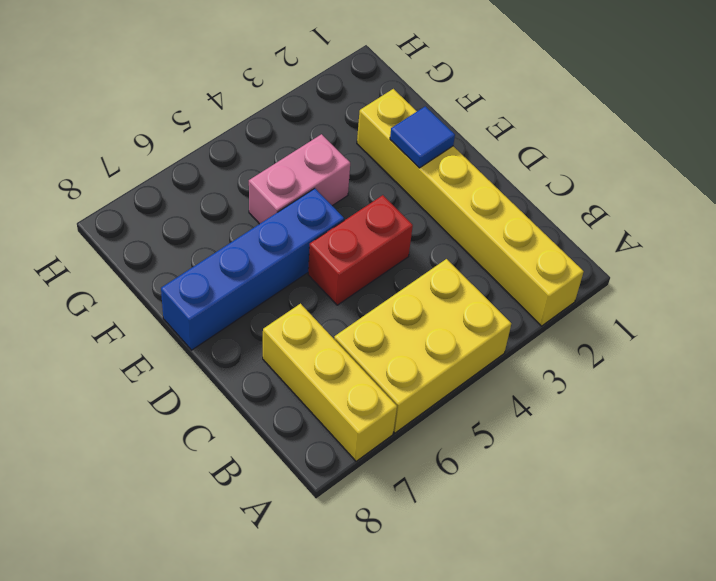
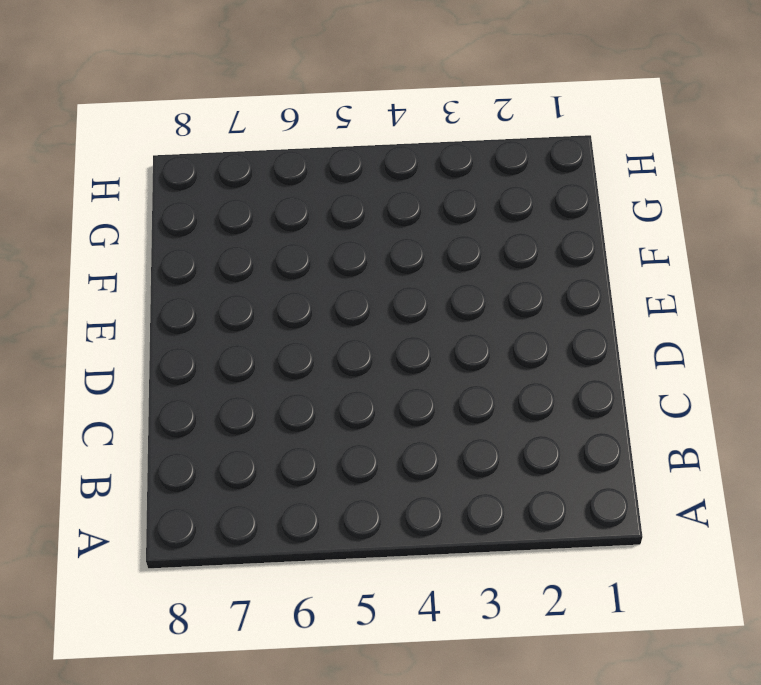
none -> yellow brick A2:F2 level 1
none -> yellow brick A4:B6 level 1

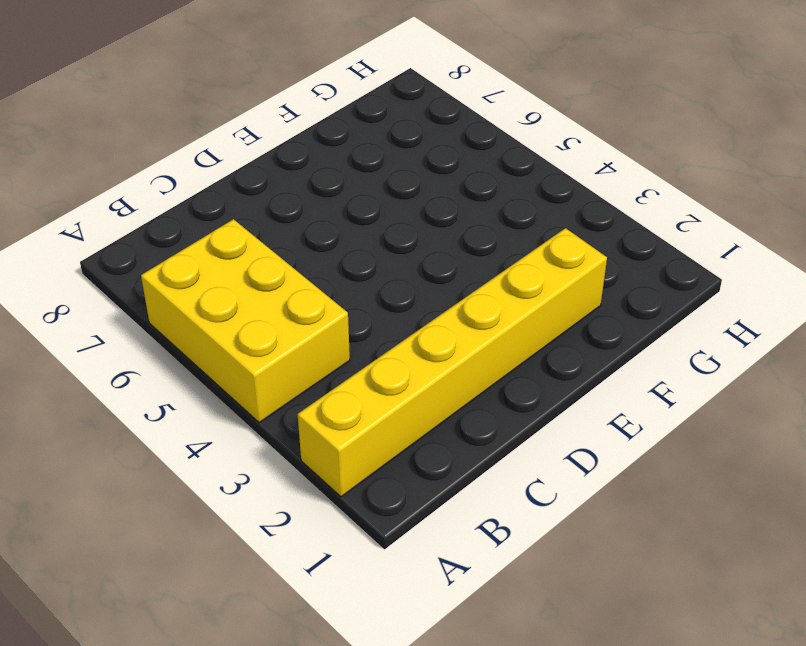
none -> yellow brick A7:C7 level 1
none -> red brick D4:D5 level 1

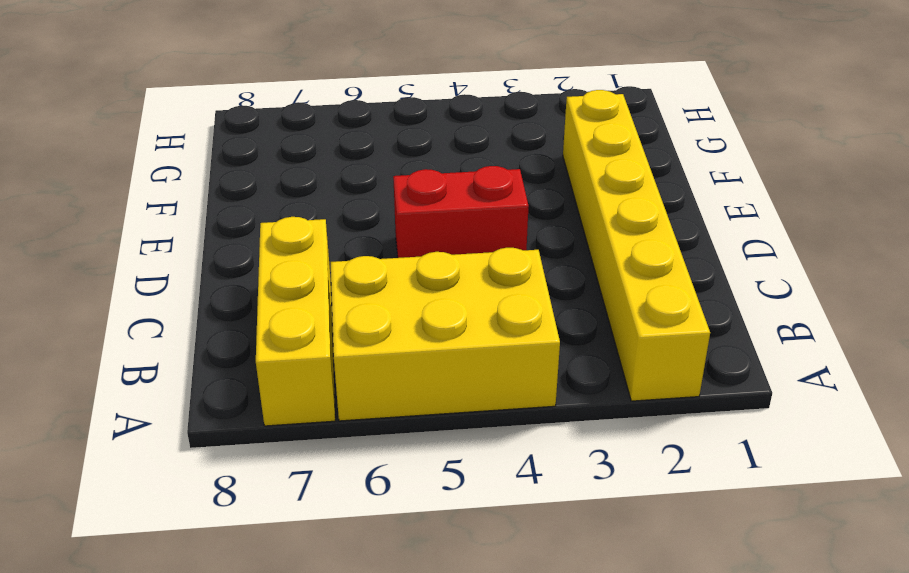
none -> blue brick E5:E8 level 1
none -> pink brick F4:F5 level 1

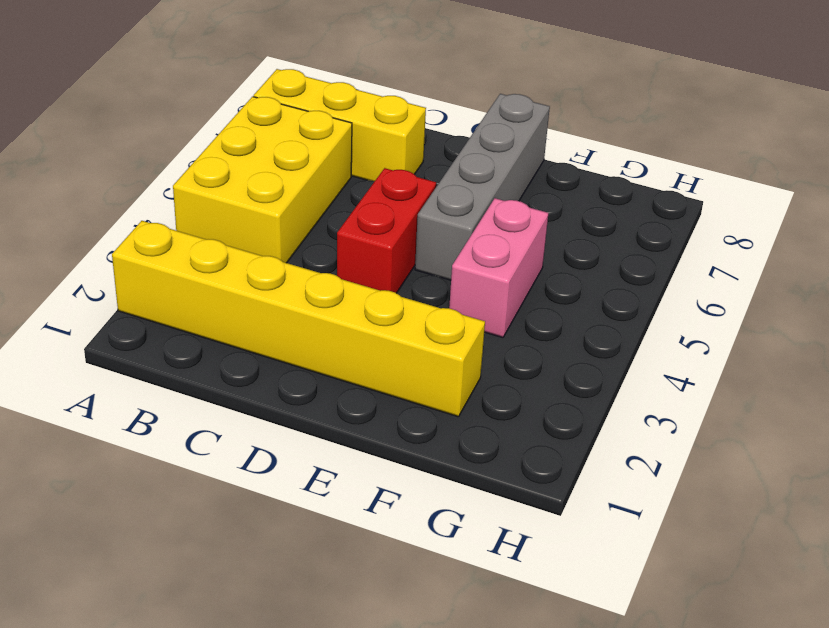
grey brick E5:E8 level 1 -> blue brick E5:E8 level 1
none -> blue tile E2 level 2

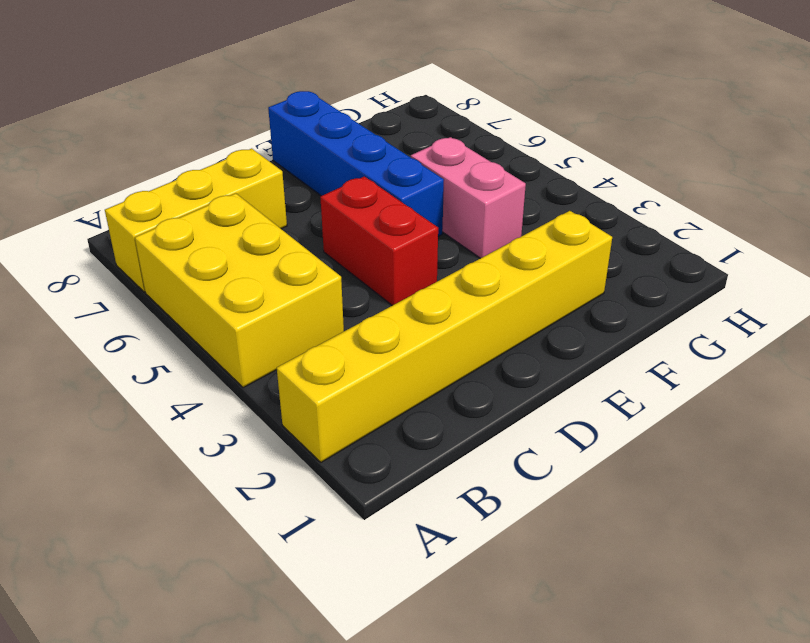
none -> blue tile E2 level 2

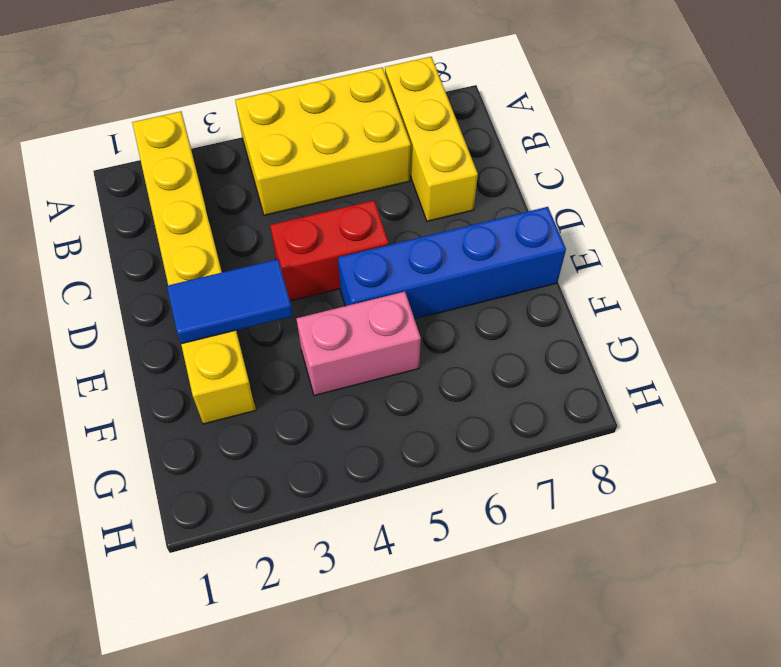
blue tile E2:E3 level 2 -> blue tile E2 level 2

